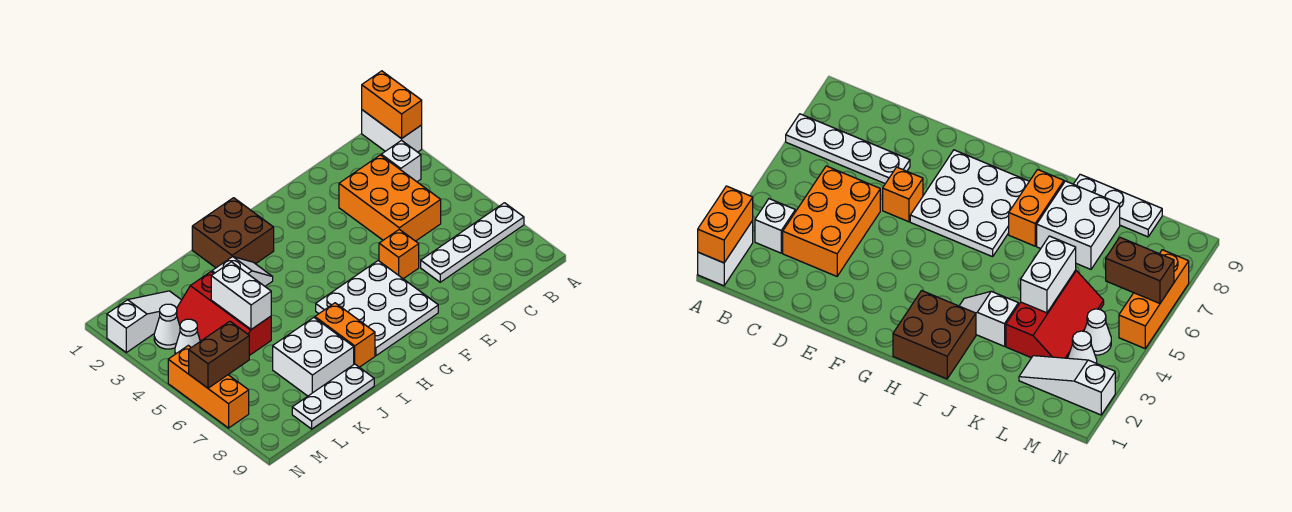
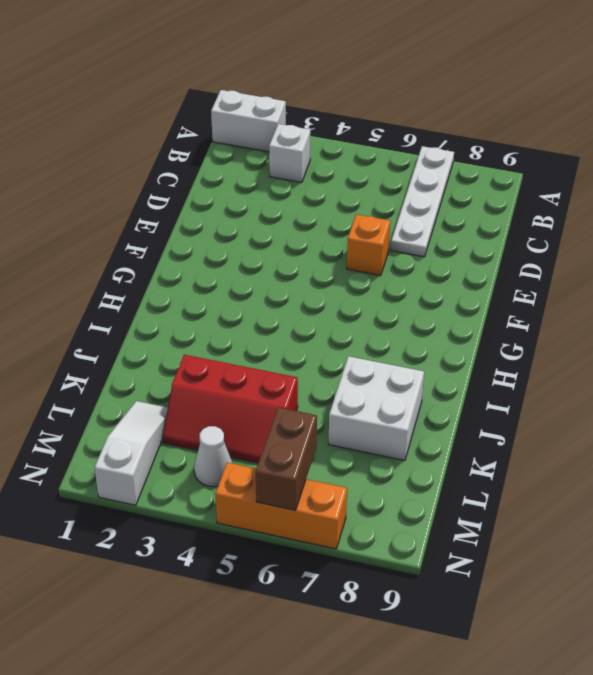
none -> orange brick C3:D5 level 1
none -> white plate F6:H8 level 1
none -> brown brick H1:I2 level 1

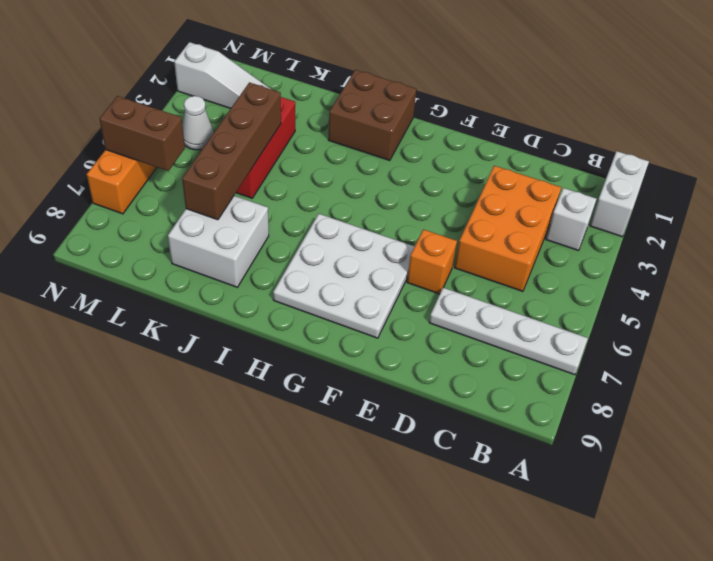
brown brick K4:K7 level 2 -> white brick K4:K5 level 2
none -> white slope I3:J3 level 1 top J
none -> orange brick I7:I8 level 1
none -> white plate J9:L9 level 1

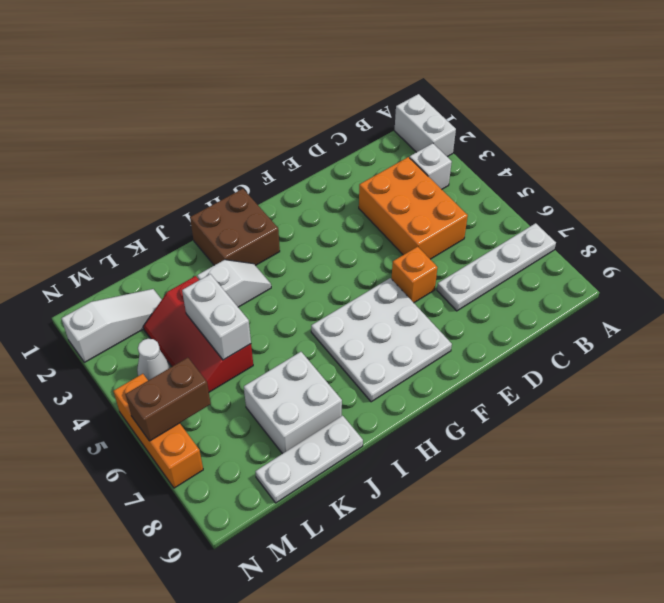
none -> orange brick I7:I8 level 1
none -> white cone M3 level 1
none -> orange brick A1:A2 level 2

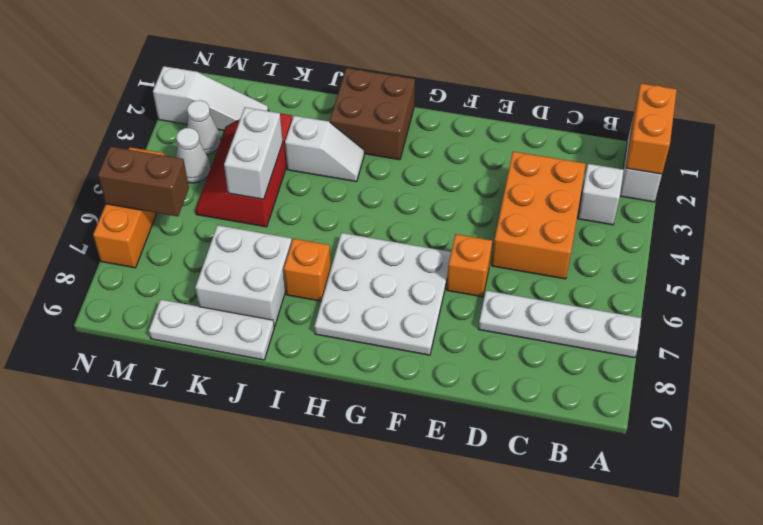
orange brick I7 level 1 -> orange brick I7:I8 level 1

